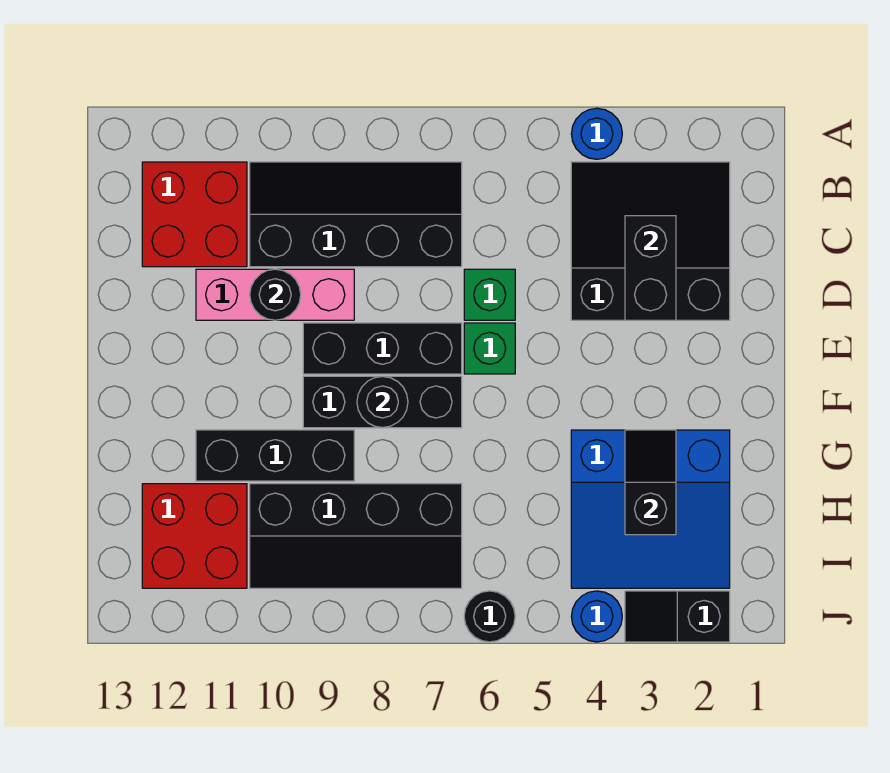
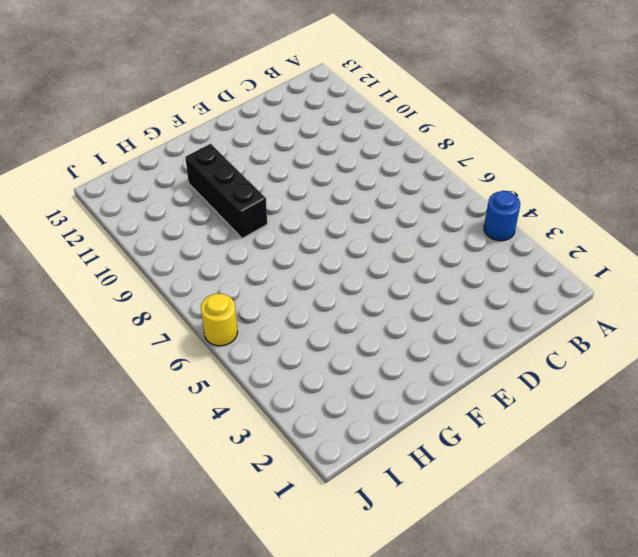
yellow round brick J6 level 1 -> black round brick J6 level 1
none -> black slope B2:D4 level 1 top D
none -> black slope B7:C10 level 1 top C
none -> red brick B11:C12 level 1

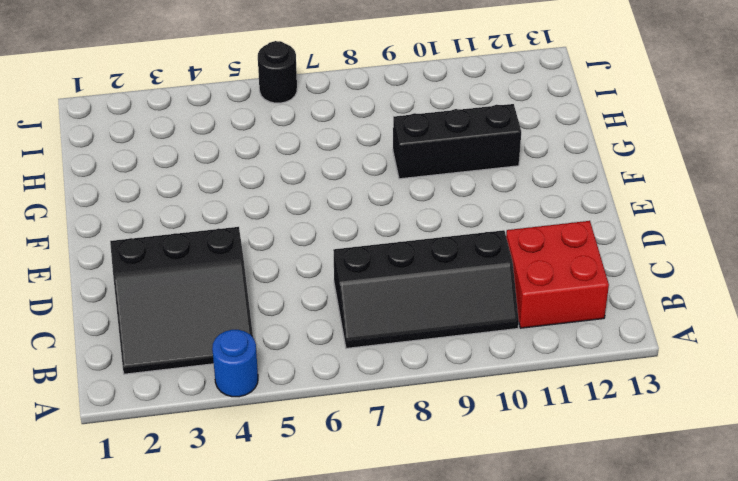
none -> green brick D6 level 1
none -> pink brick D9:D11 level 1
none -> green brick E6 level 1

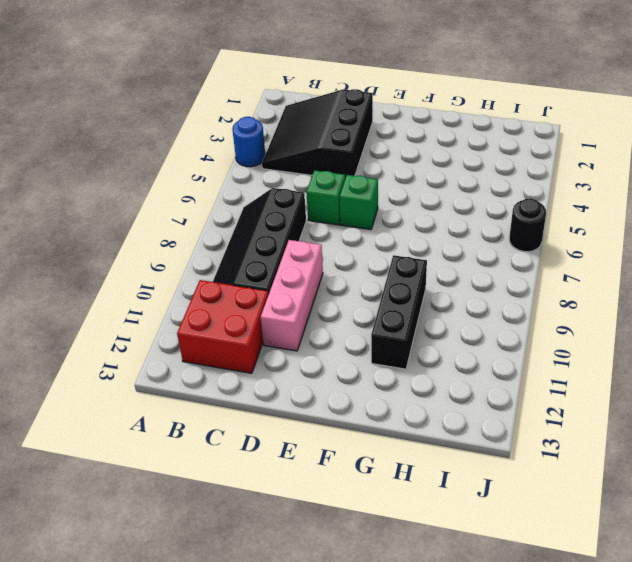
none -> black brick E7:E9 level 1
none -> black brick F7:F9 level 1
none -> blue slope G2:I4 level 1 top G

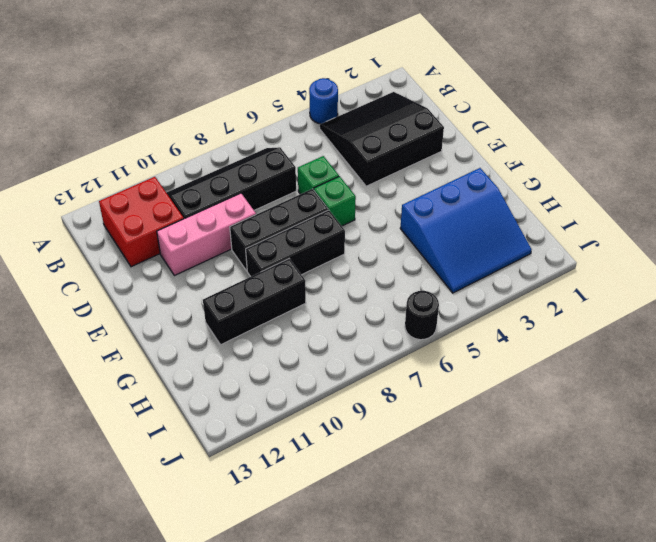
none -> black slope H7:I10 level 1 top H
none -> red brick H11:I12 level 1
none -> black slope J2:J3 level 1 top 2

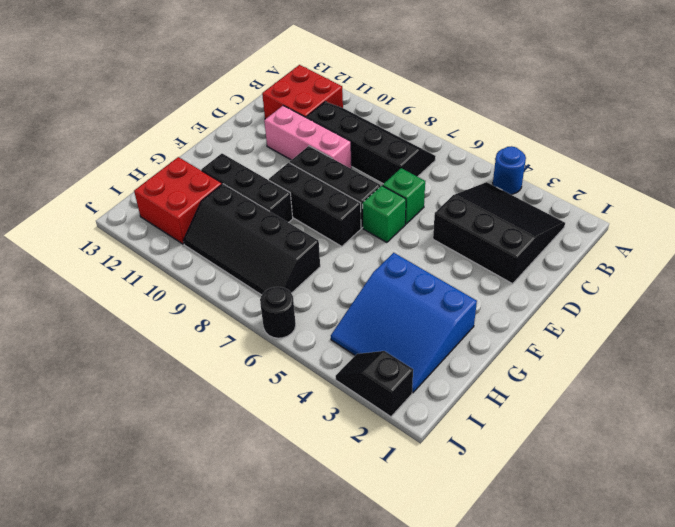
none -> blue round brick J4 level 1
none -> black brick C3:D3 level 2
none -> black round brick D10 level 2

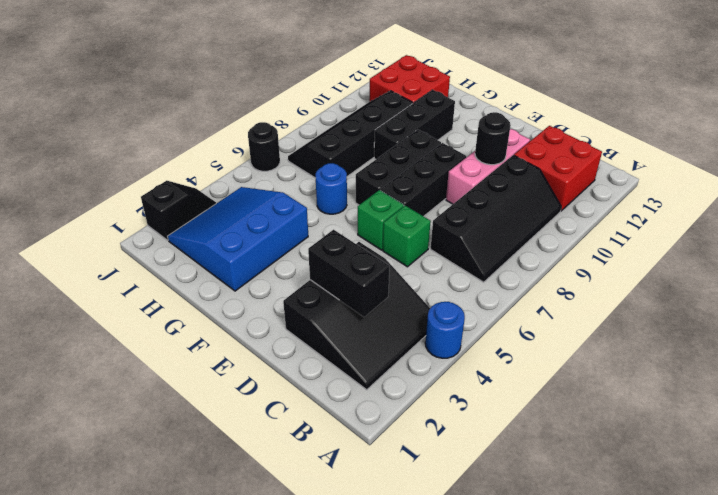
blue round brick G6 level 1 -> blue round brick J4 level 1
none -> black round brick F8 level 2
none -> black slope G3:H3 level 2 top H

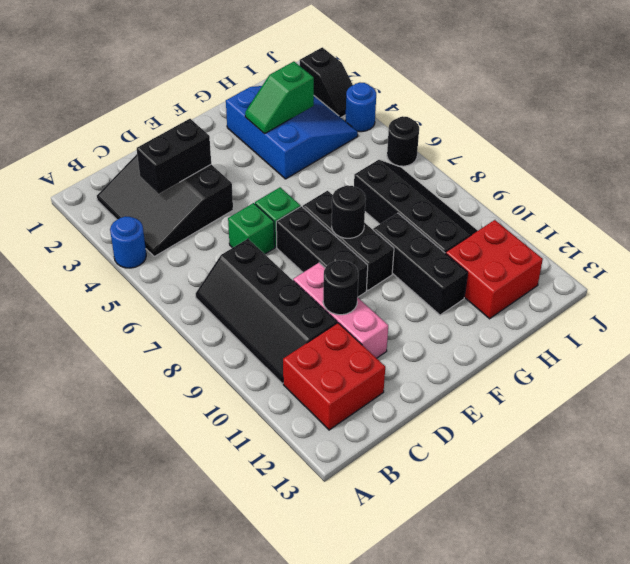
green slope G3:H3 level 2 top H -> black slope G3:H3 level 2 top H

